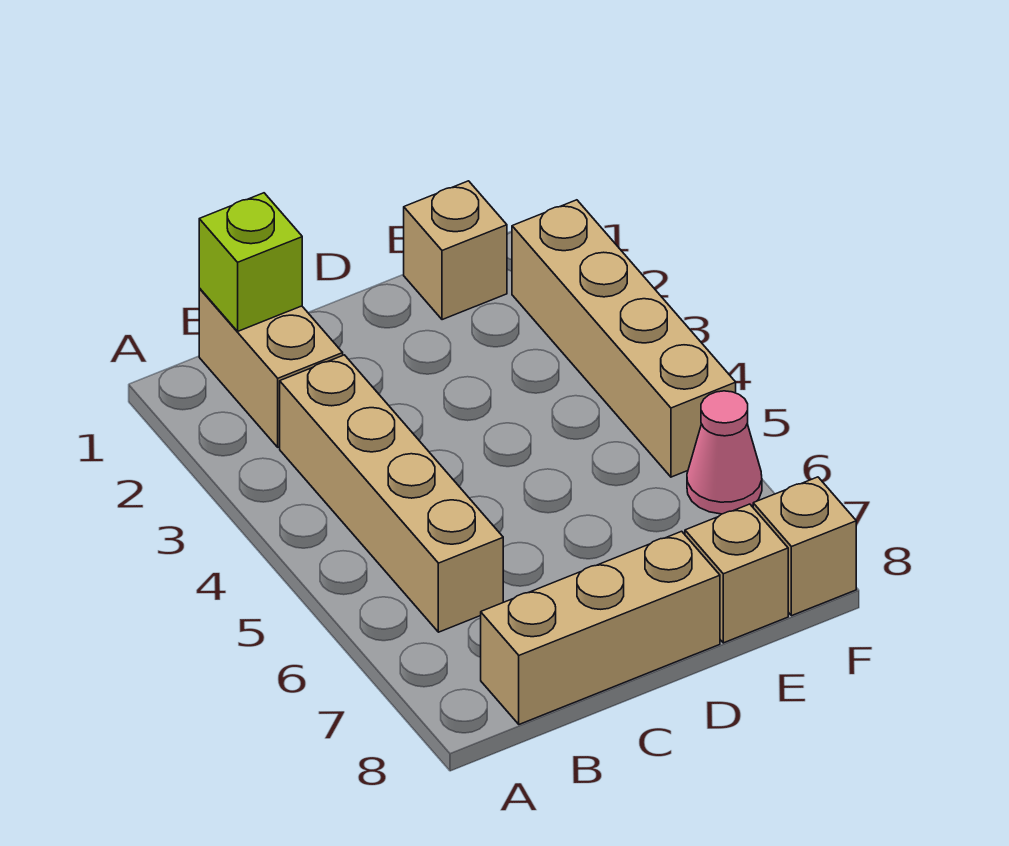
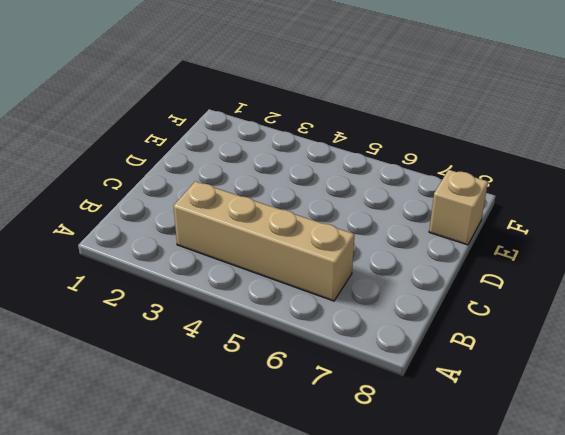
none -> tan brick B1:B2 level 1
none -> tan brick B8:D8 level 1

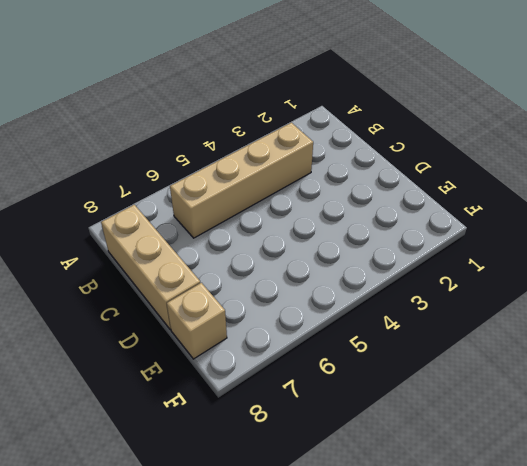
none -> tan brick B1:B2 level 1
none -> tan brick E1 level 1

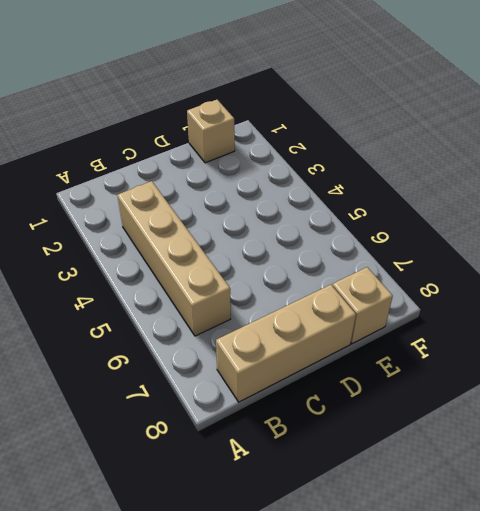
none -> tan brick B1:B2 level 1
none -> tan brick F2:F5 level 1

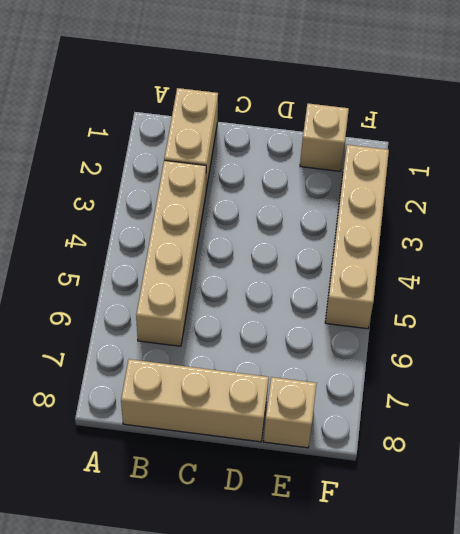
none -> pink cone F6 level 1
none -> tan brick F8 level 1

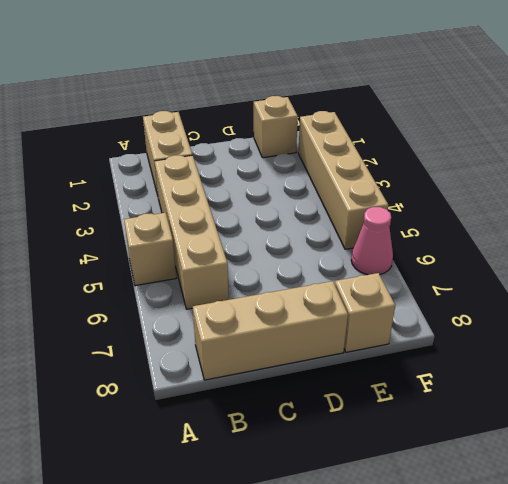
tan brick A5 level 1 -> tan brick F8 level 1
none -> lime brick B1 level 2

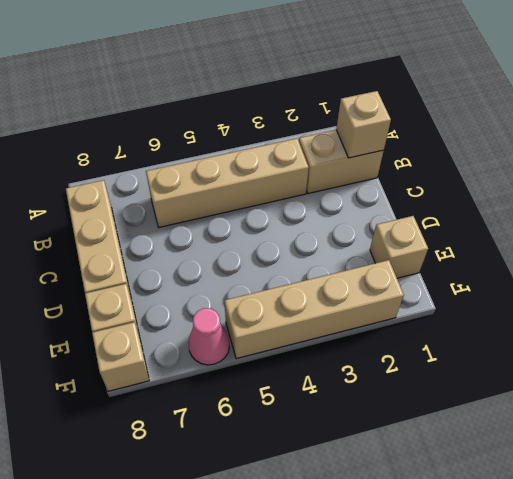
tan brick B1 level 2 -> lime brick B1 level 2

